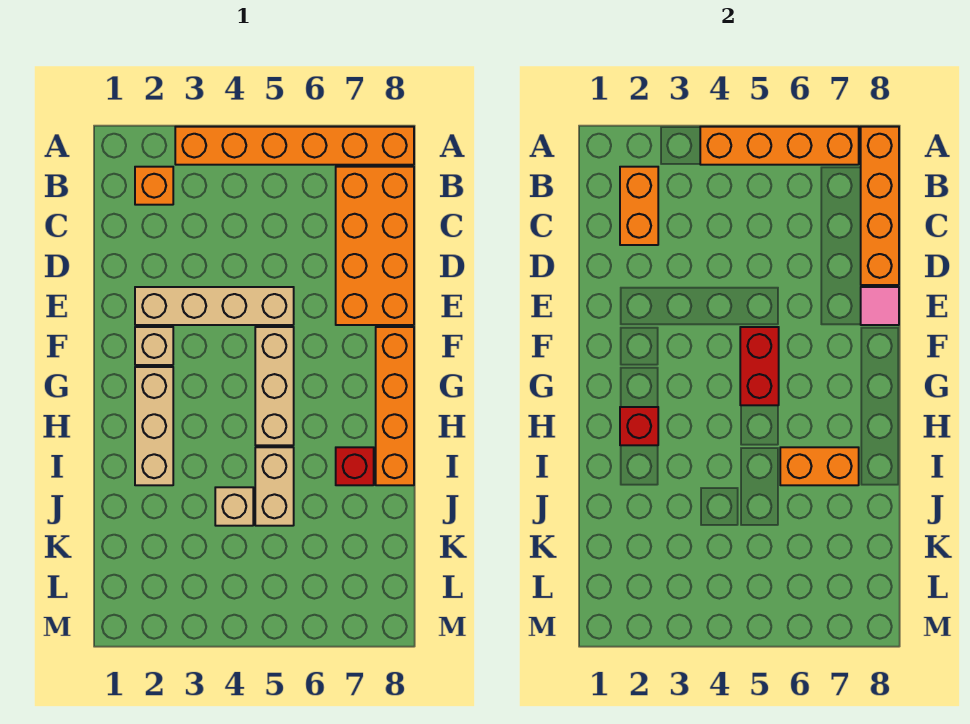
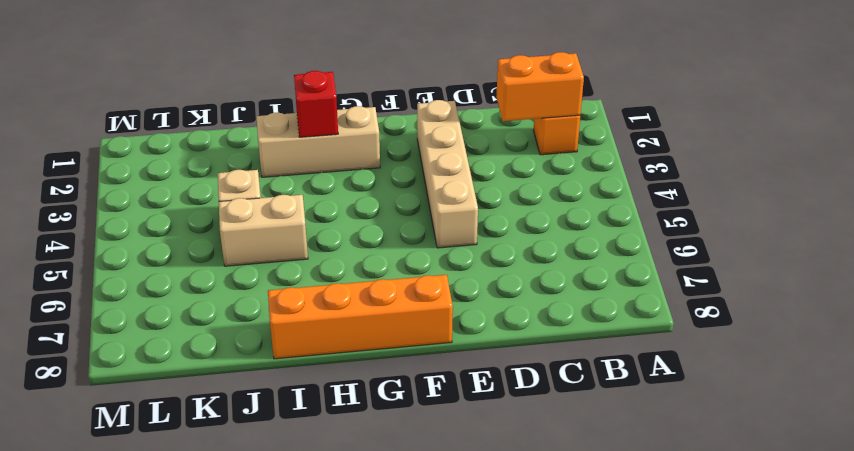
none -> orange brick A3:A8 level 1
none -> orange brick B7:E8 level 1
none -> tan brick F2 level 1

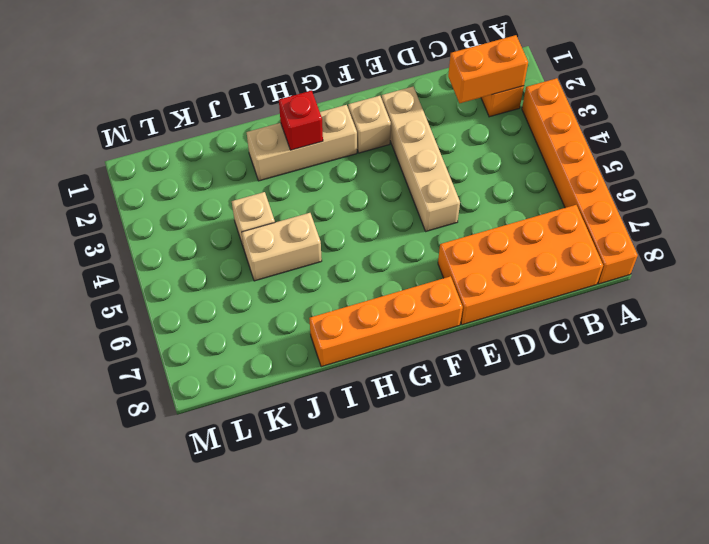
none -> tan brick F5:H5 level 1
none -> red brick I7 level 1
none -> orange brick A4:A7 level 2

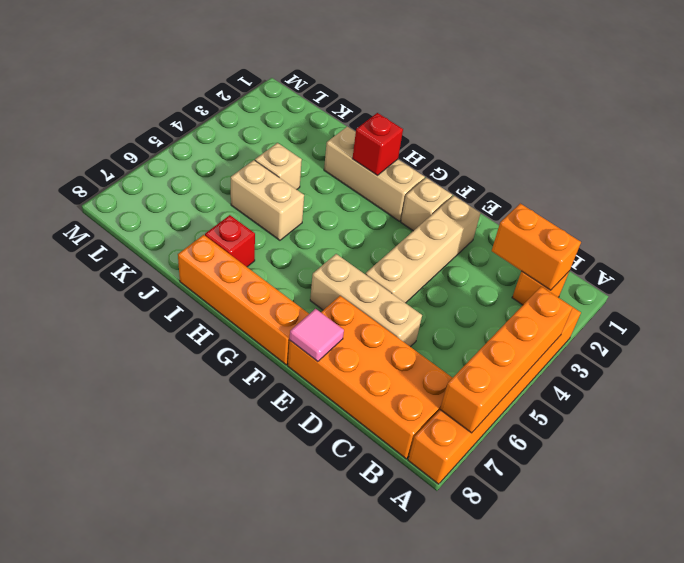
tan brick D6:F6 level 1 -> tan brick F5:H5 level 1
none -> orange brick A8:D8 level 2
none -> red brick F5:G5 level 2
none -> orange brick I6:I7 level 2

